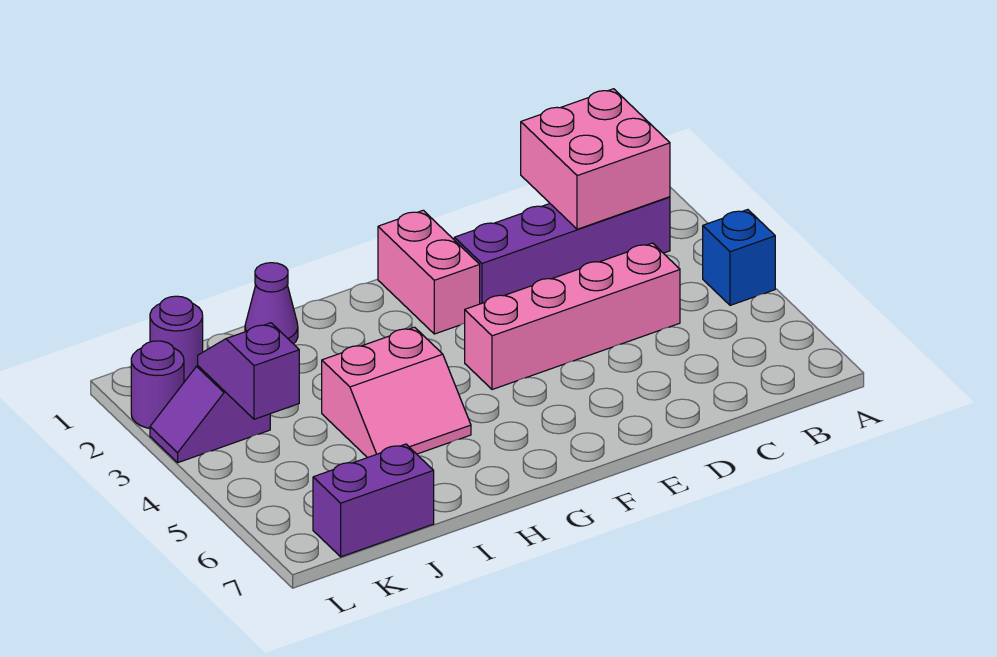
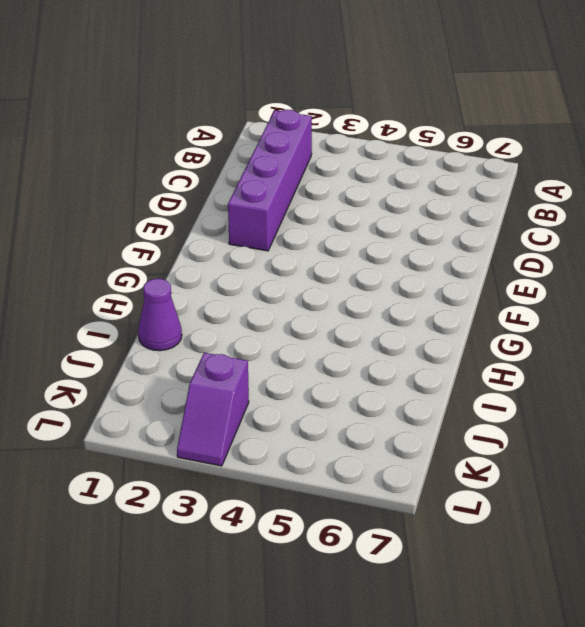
none -> blue brick A4 level 1
none -> pink brick C4:F4 level 1
none -> pink brick F1:F2 level 1

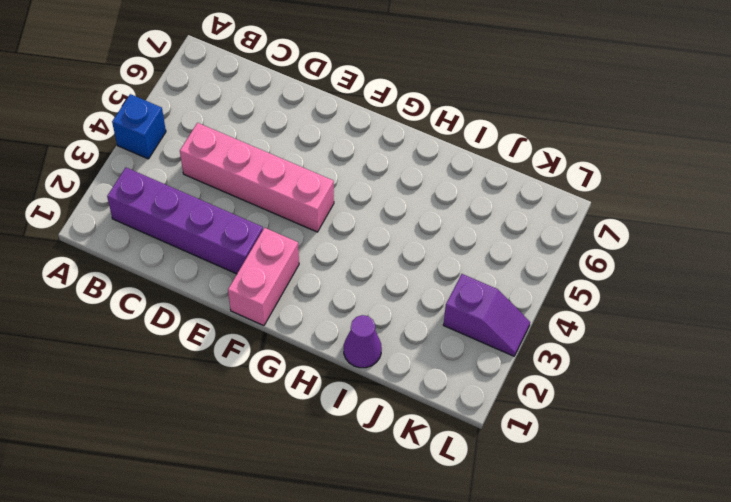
none -> pink slope H4:I5 level 1 top 4
none -> purple brick J7:K7 level 1
none -> purple round brick K1 level 1

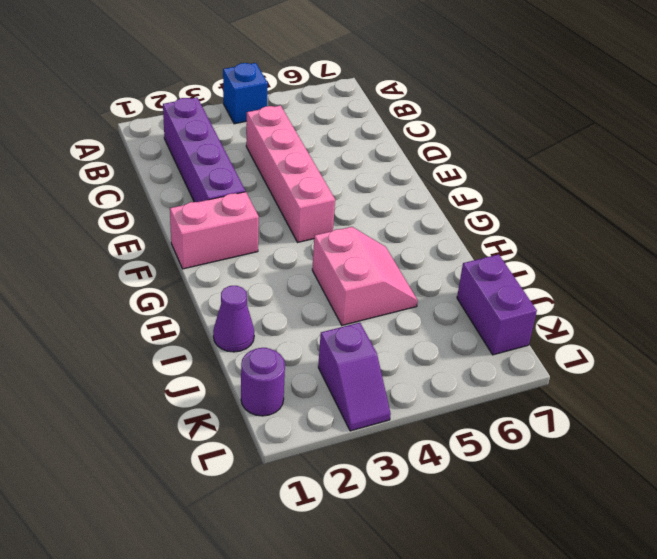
none -> purple round brick L2 level 1
none -> pink brick B1:C2 level 2
none -> purple slope K3:K4 level 2 top 4

